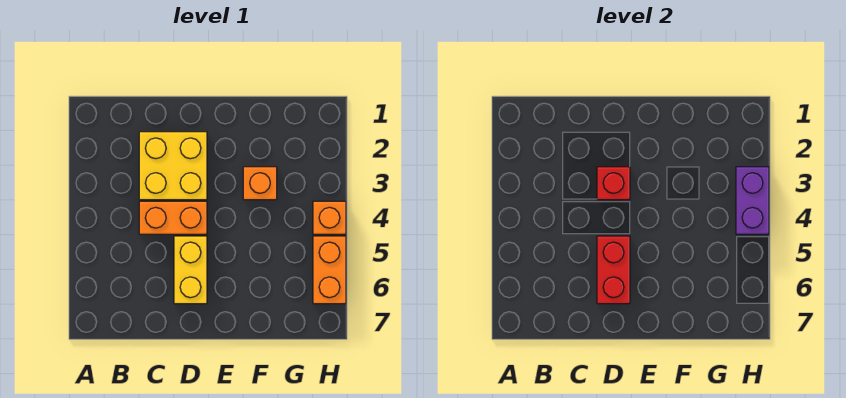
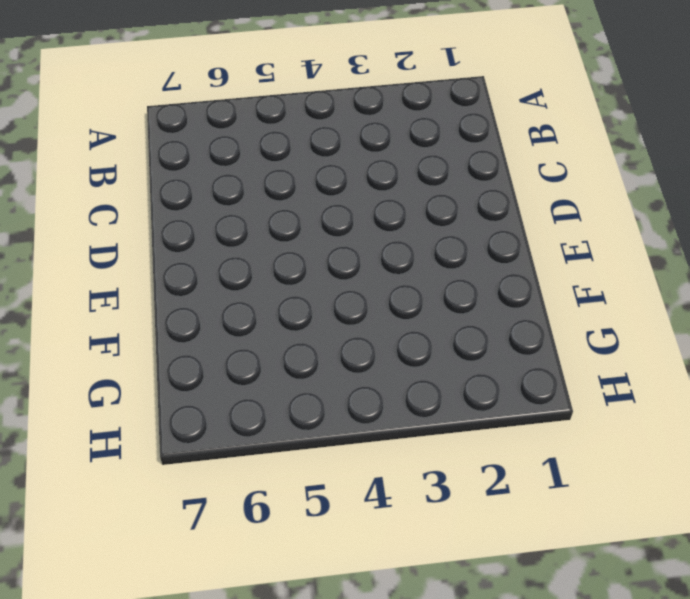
none -> yellow brick C2:D3 level 1
none -> orange brick C4:D4 level 1

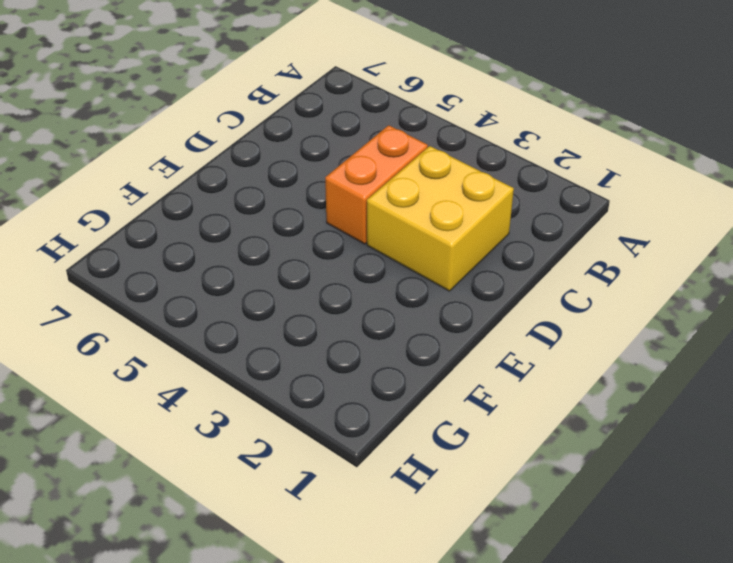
none -> yellow brick D5:D6 level 1
none -> orange brick F3 level 1

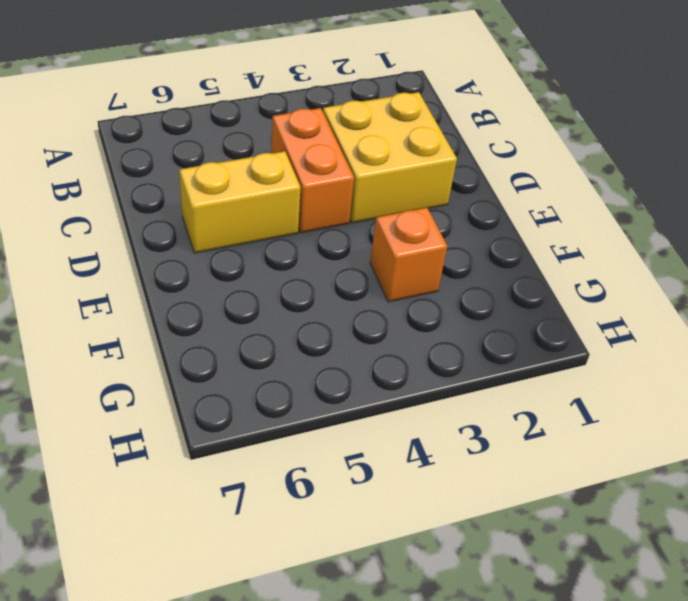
none -> orange brick H4 level 1
none -> orange brick H5:H6 level 1

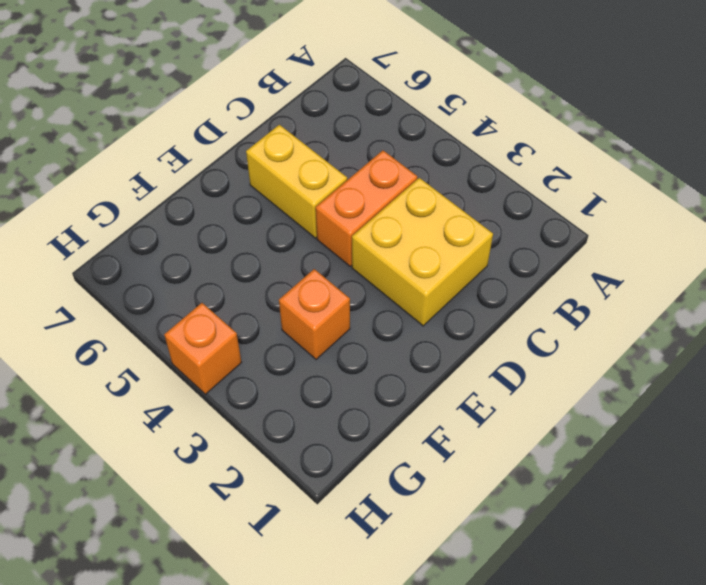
none -> orange brick H5:H6 level 1
none -> red brick D3 level 2

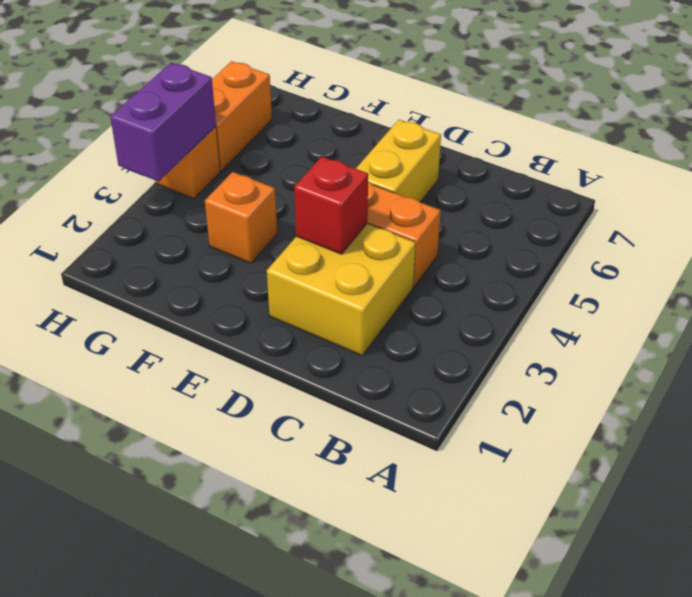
none -> red brick D5:D6 level 2

